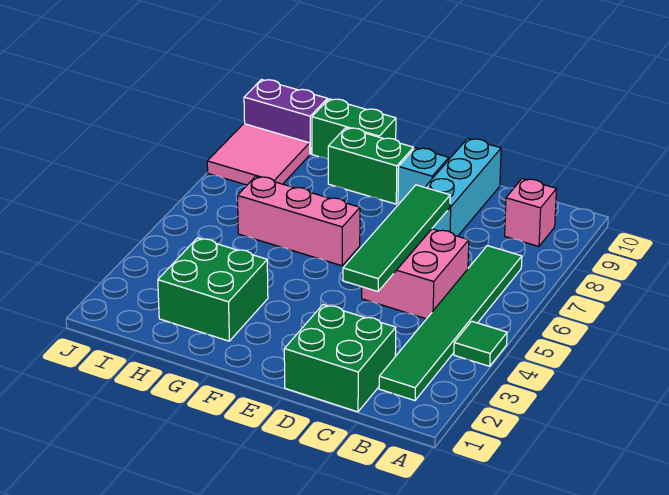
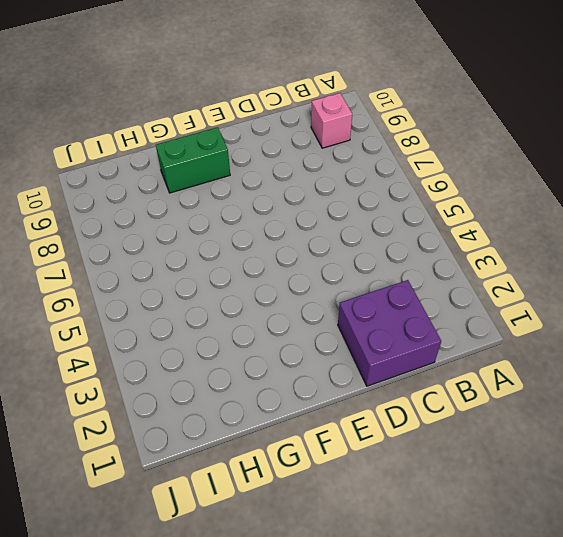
purple brick C1:D2 level 1 -> green brick C1:D2 level 1
none -> green tile A4 level 1
none -> green tile B2:B7 level 1
none -> pink brick C5:D6 level 1

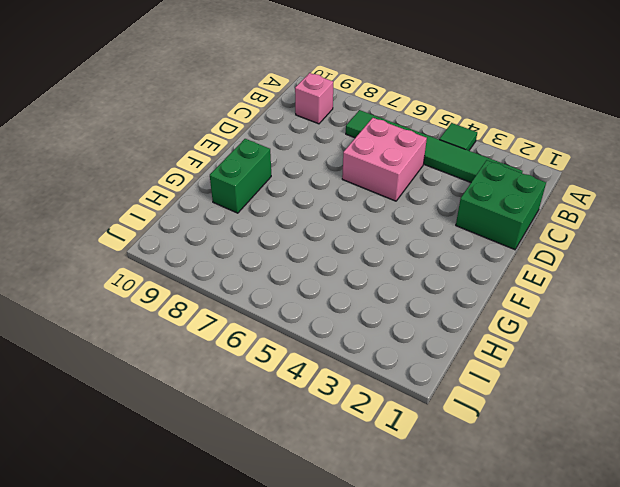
none -> cyan brick D8:D10 level 1
none -> cyan brick E9 level 1
none -> pink brick F6:H6 level 1

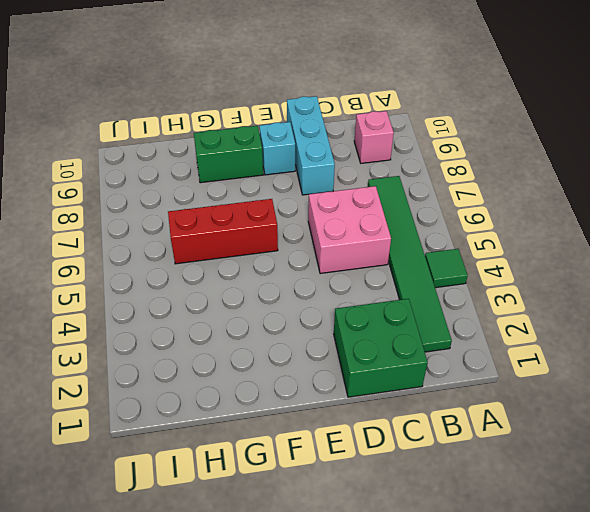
red brick F6:H6 level 1 -> pink brick F6:H6 level 1
none -> green brick G2:H3 level 1
none -> green brick G10:H10 level 1
none -> pink tile I8:J9 level 1

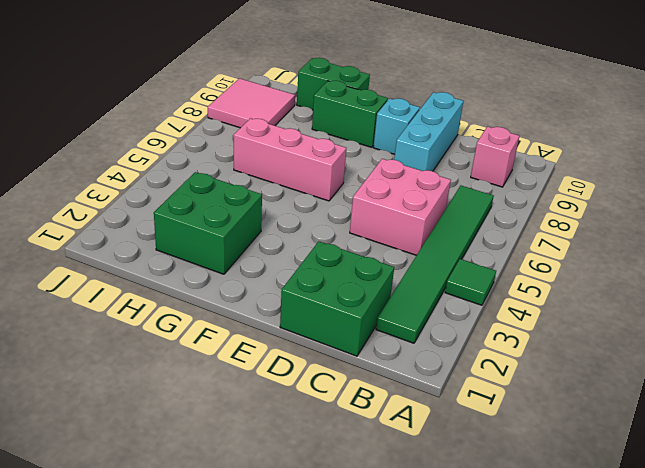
none -> purple brick I10:J10 level 1
none -> green tile D4:D7 level 2

